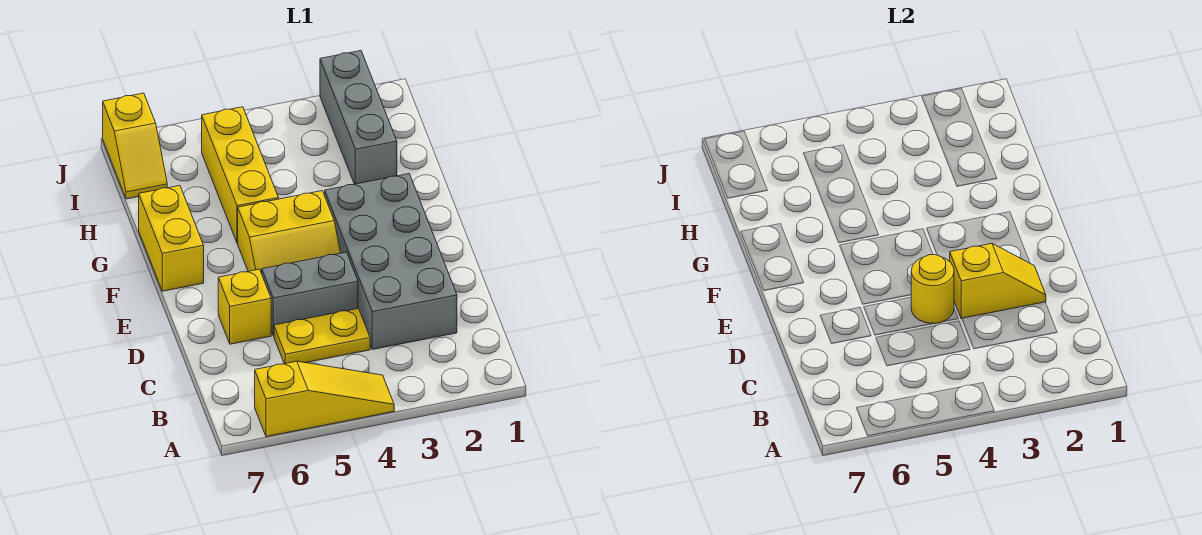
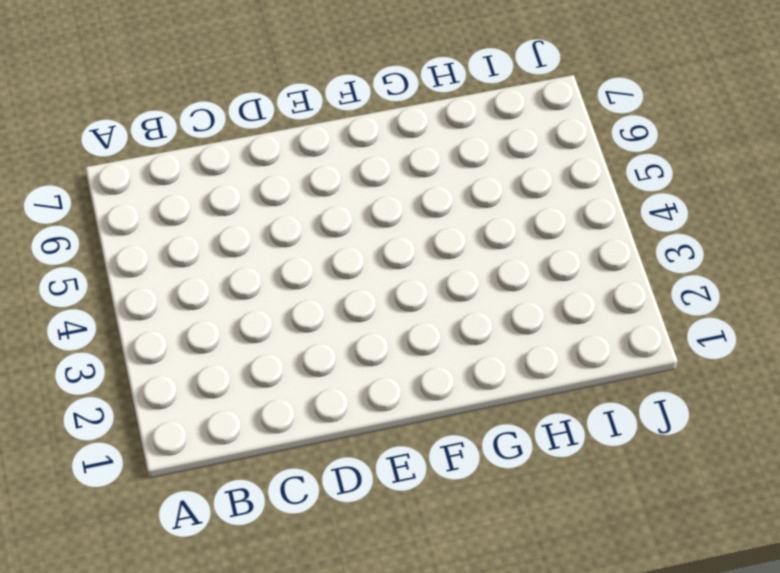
none -> yellow slope A4:A6 level 1 top 6
none -> grey brick C2:F3 level 1
none -> yellow plate C4:C5 level 1

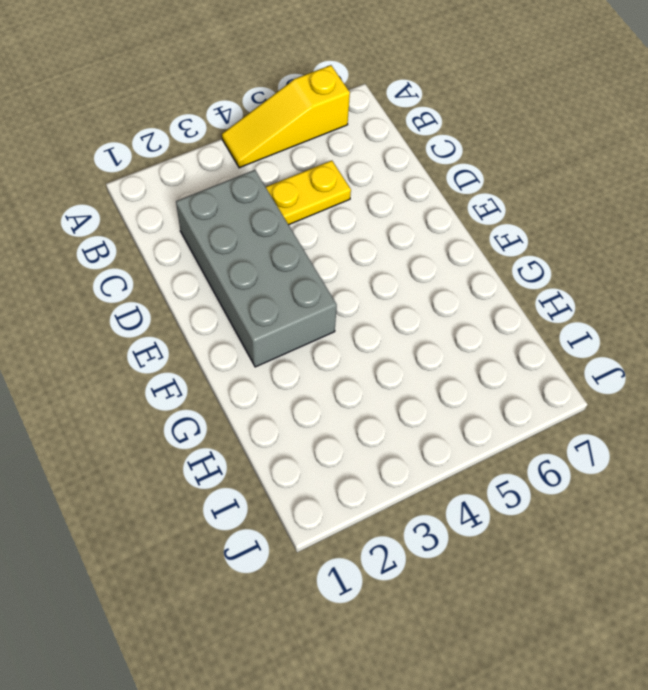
none -> grey brick D4:D5 level 1
none -> yellow brick D6 level 1
none -> yellow slope E4:F5 level 1 top F

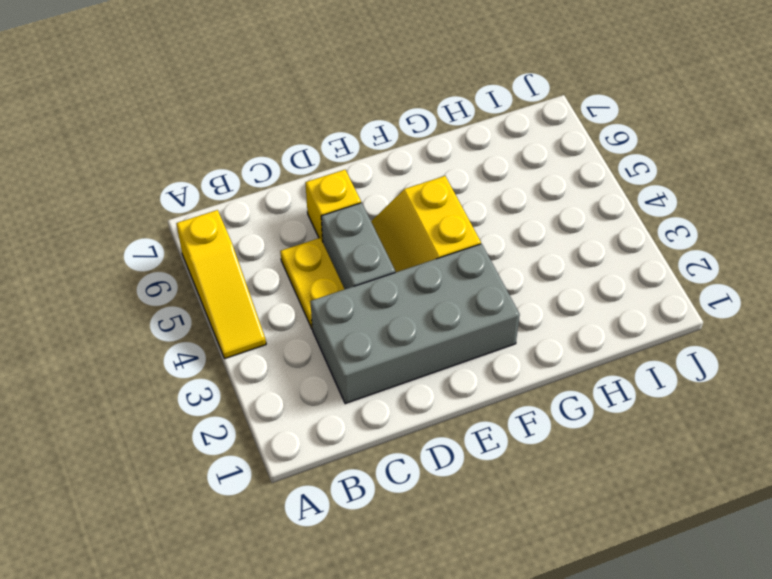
none -> yellow brick F7:G7 level 1
none -> yellow brick G5:I5 level 1
none -> grey brick H2:J2 level 1

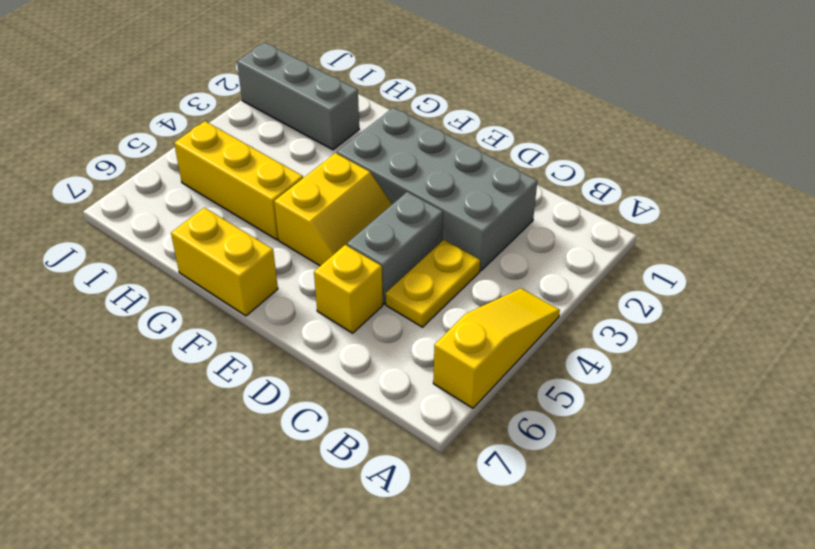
none -> yellow slope I7:J7 level 1 top J
none -> yellow slope D2:D3 level 2 top 3
none -> yellow round brick D4 level 2

